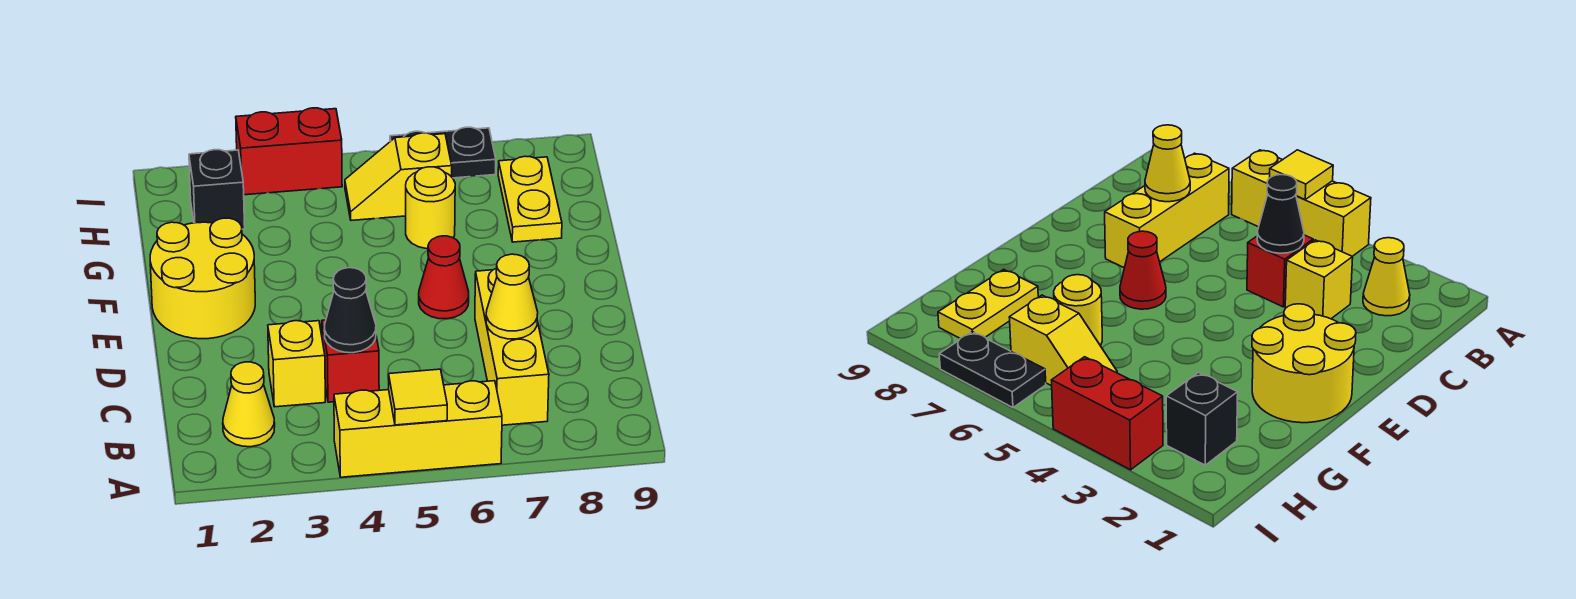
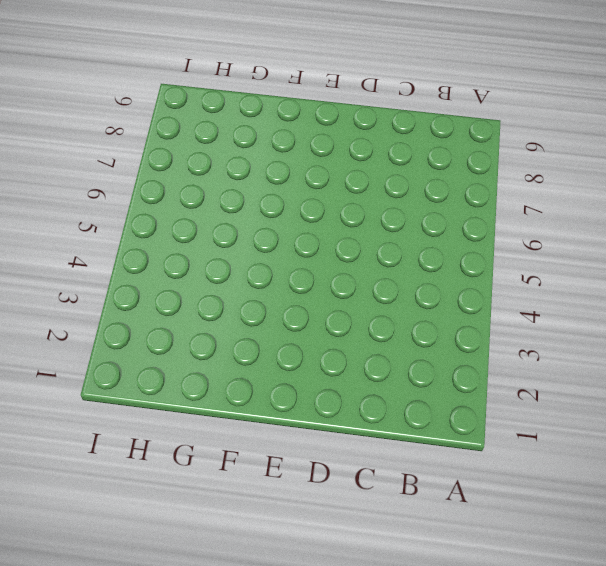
none -> yellow brick A4:A6 level 1
none -> yellow cone B2 level 1
none -> yellow brick B7:D7 level 1

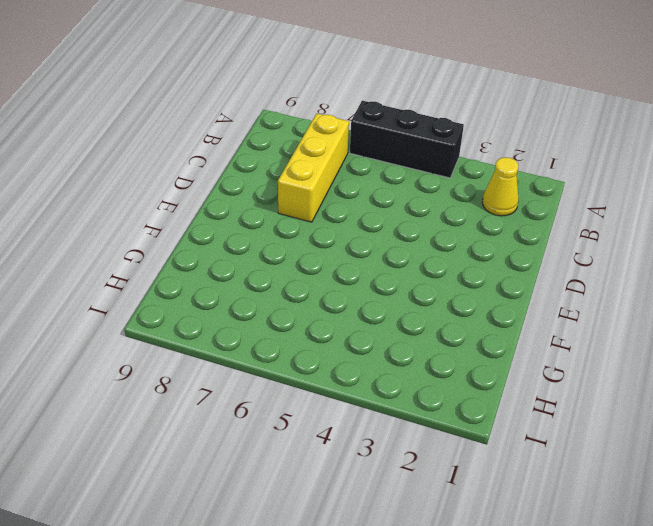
black brick A4:A6 level 1 -> yellow brick A4:A6 level 1
none -> yellow brick C3 level 1
none -> red brick C4 level 1
none -> yellow round brick E1:F2 level 1

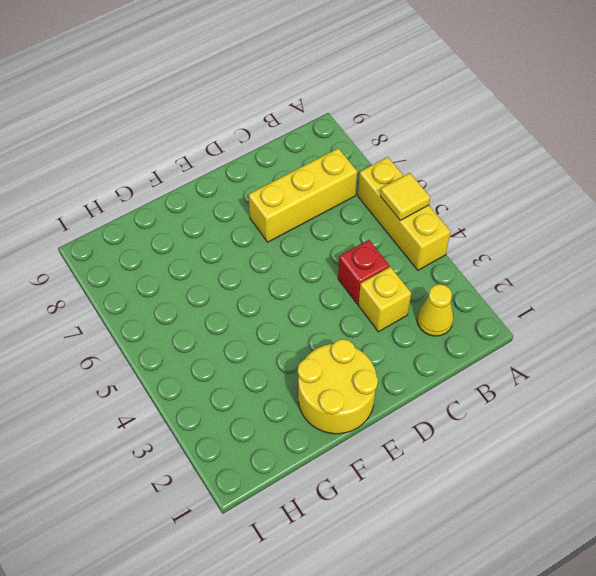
none -> red cone E6 level 1
none -> yellow round brick G6 level 1
none -> yellow plate G8:H8 level 1

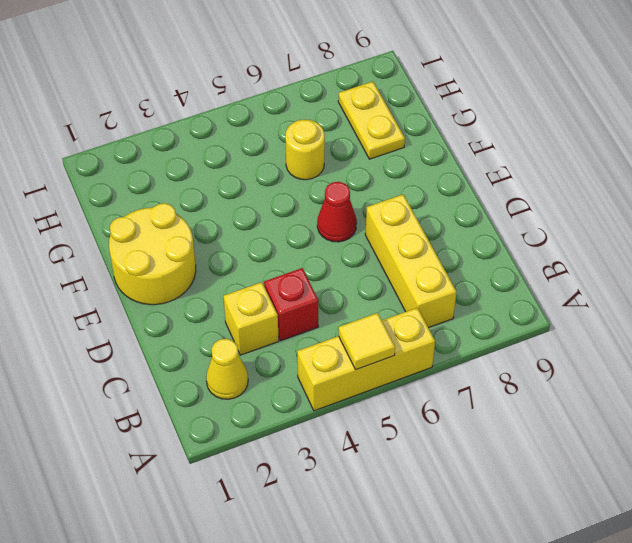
none -> black brick H2 level 1
none -> yellow slope H5:H6 level 1 top 6
none -> red brick I3:I4 level 1

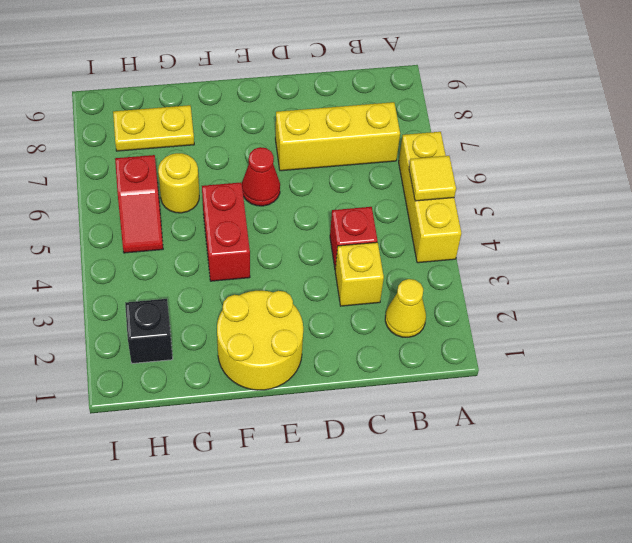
red brick F4:F5 level 1 -> red brick I3:I4 level 1
red slope H5:H6 level 1 top 6 -> yellow slope H5:H6 level 1 top 6
none -> black plate I6:I7 level 1
none -> black cone C4 level 2
none -> yellow cone C7 level 2

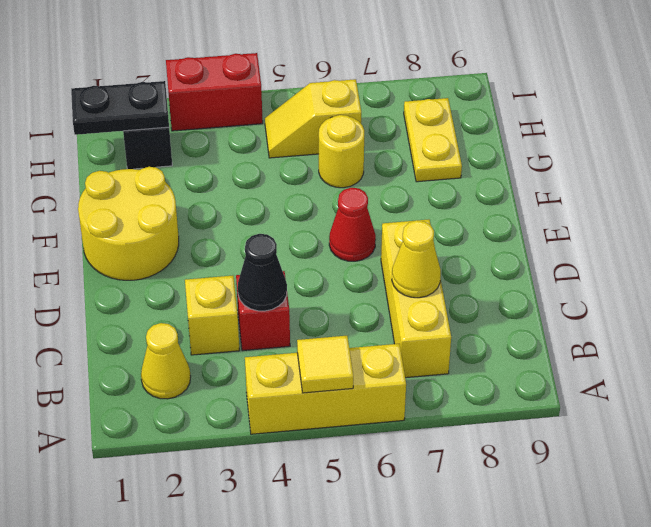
black plate H1:H2 level 2 -> black plate I6:I7 level 1

